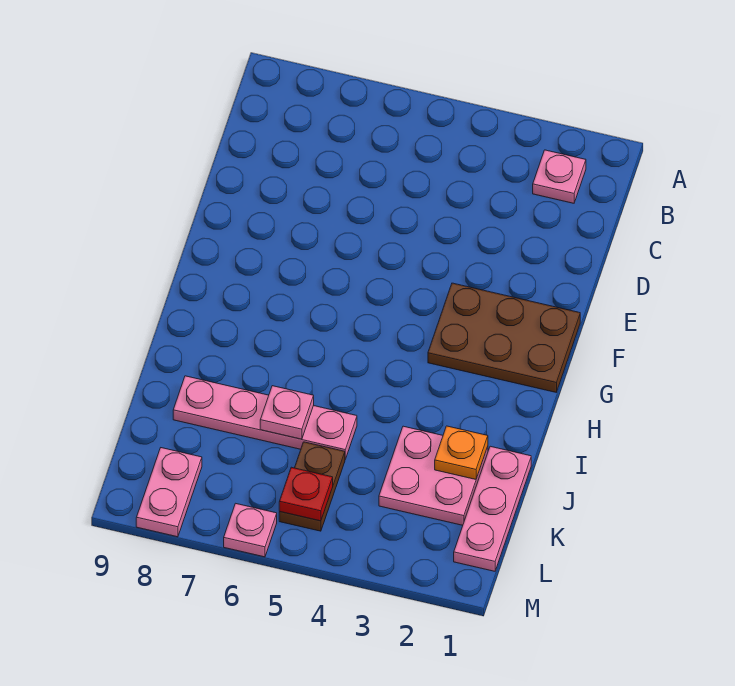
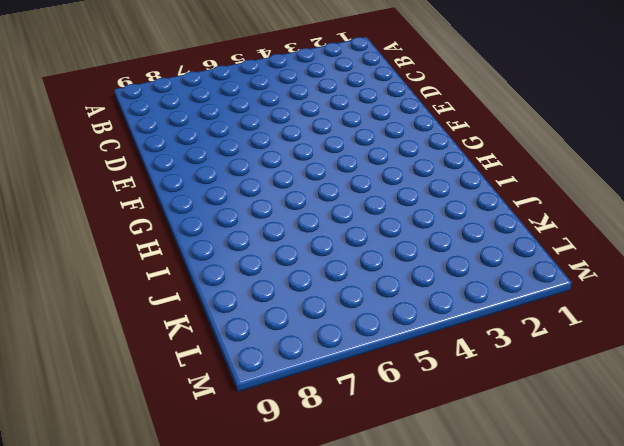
none -> pink plate B2 level 1
none -> brown plate F1:G3 level 1

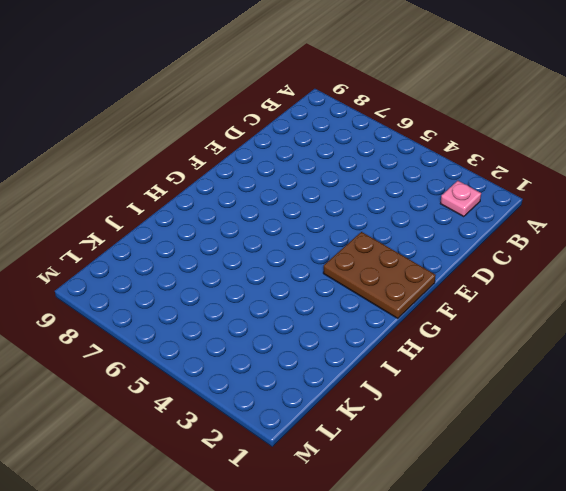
none -> pink plate J1:L1 level 1
none -> pink plate J2:K3 level 1

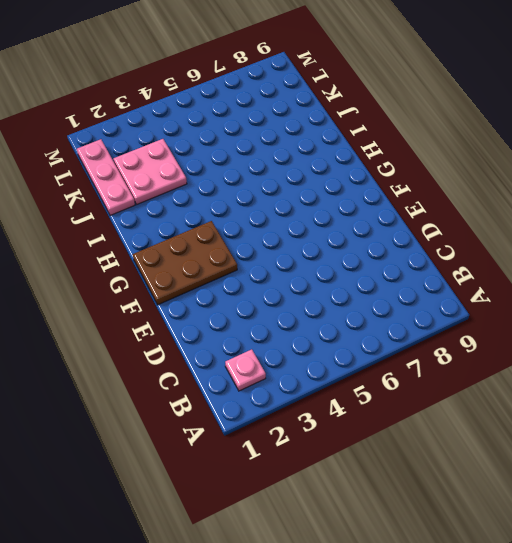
none -> pink plate J5:J8 level 1
none -> brown plate K5:L5 level 1

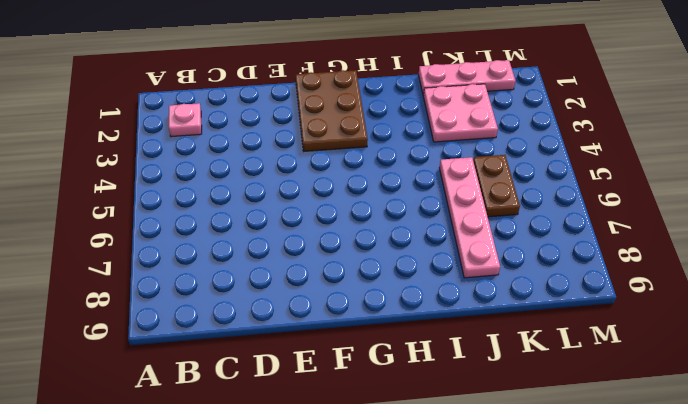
brown plate K5:K6 level 1 -> brown plate K5:L5 level 1
none -> pink plate L8:M8 level 1
none -> pink plate M6 level 1

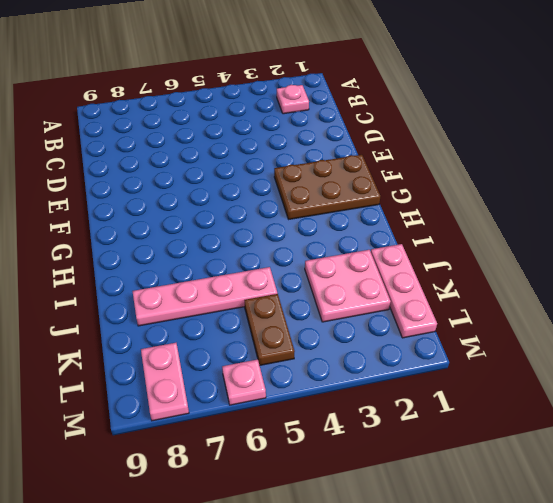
none -> orange plate J2 level 2
none -> pink plate J6 level 2

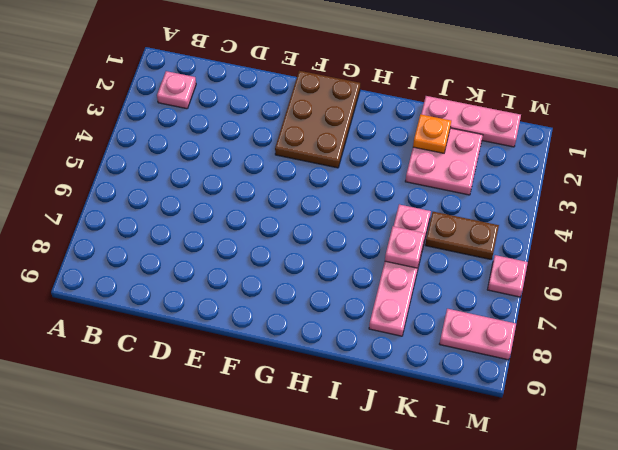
none -> red plate L5 level 2

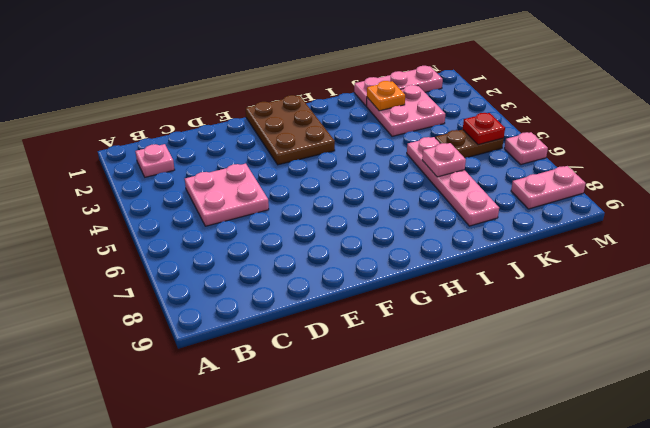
pink plate C4:D5 level 1 -> none

